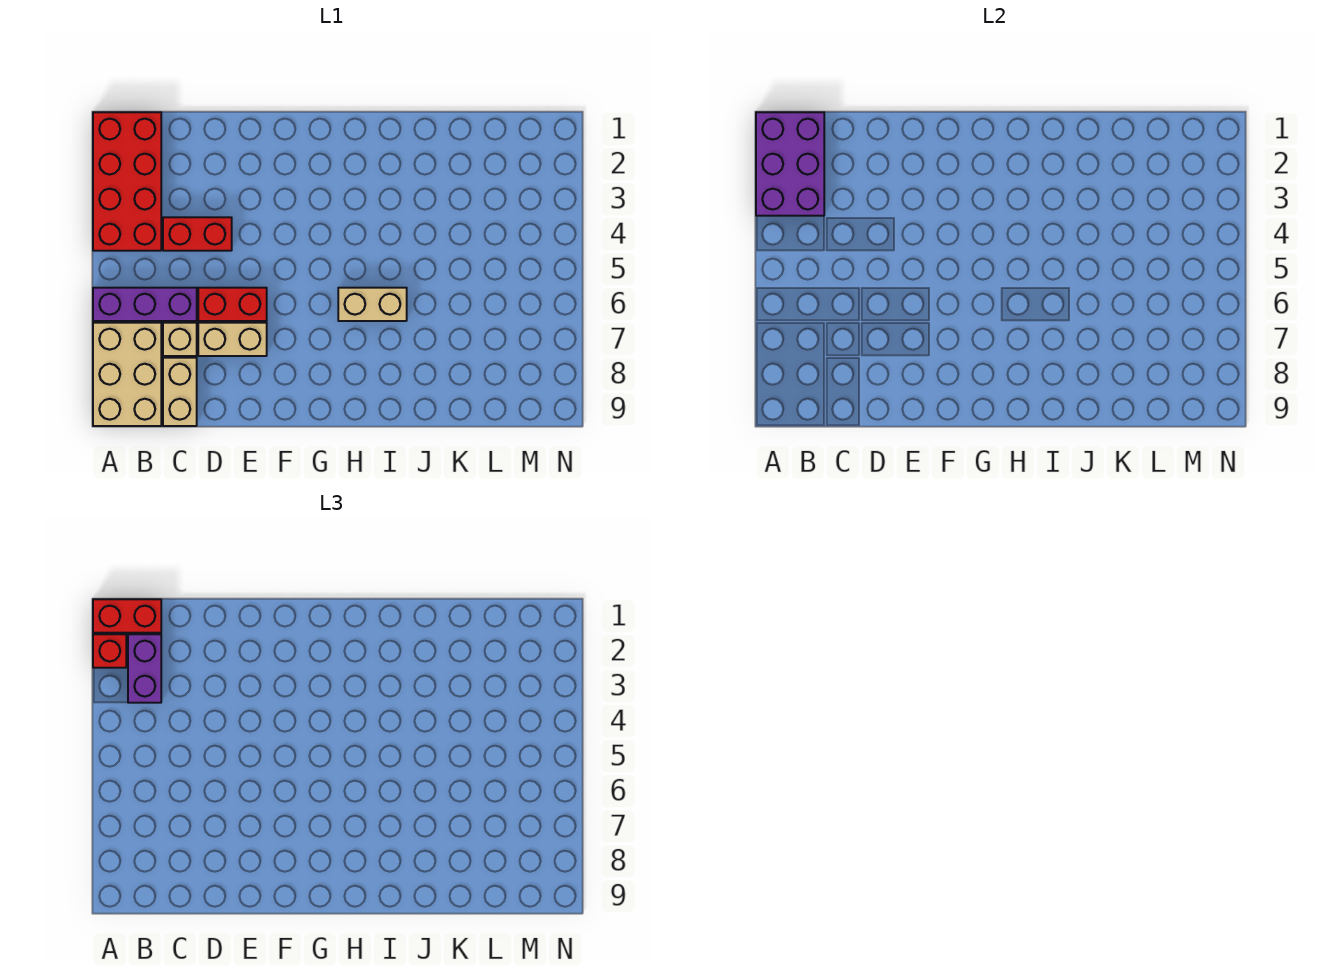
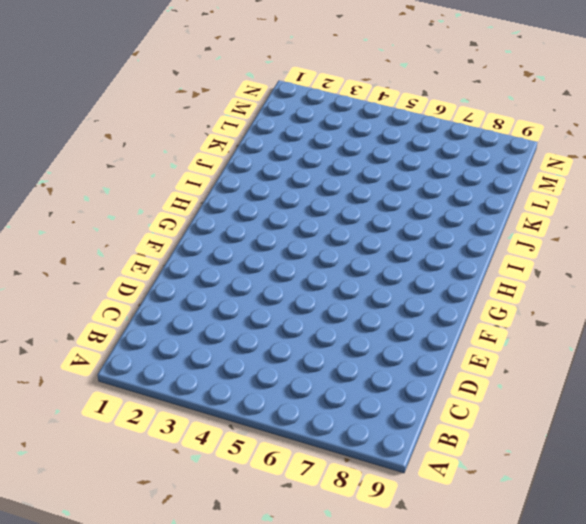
none -> red brick A1:B4 level 1
none -> purple brick A6:C6 level 1
none -> tan brick A7:B9 level 1

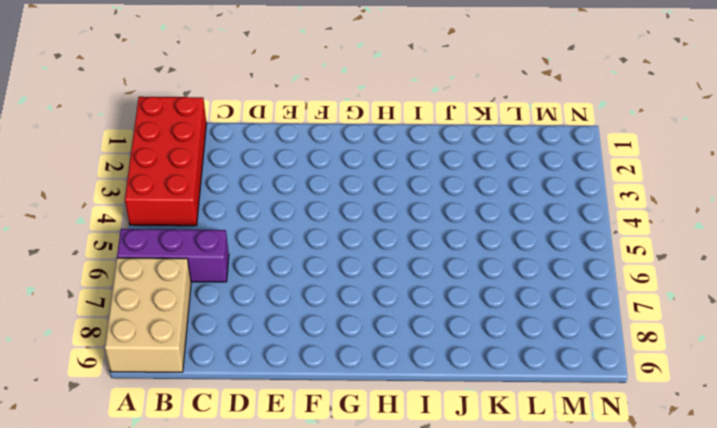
none -> red brick C4:D4 level 1
none -> tan brick C7 level 1
none -> tan brick C8:C9 level 1

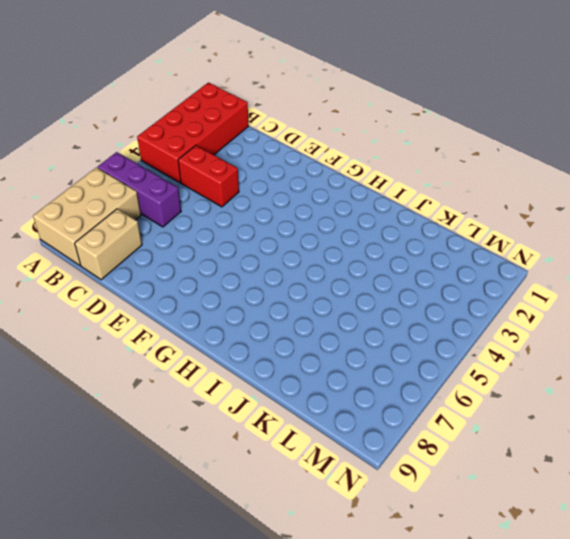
none -> tan brick C7 level 1
none -> red brick D6:E6 level 1
none -> tan brick D7:E7 level 1

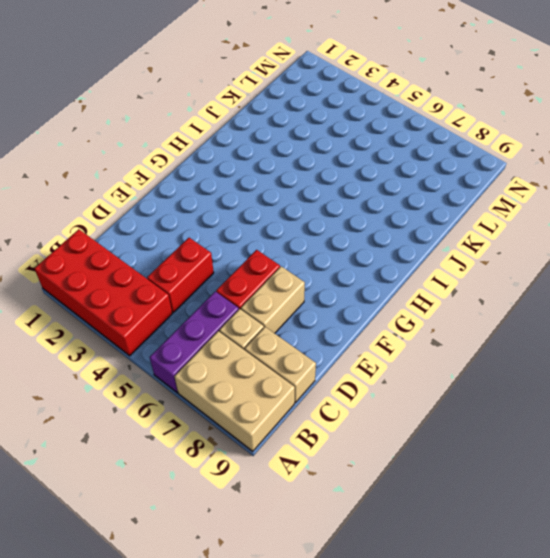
none -> tan brick H6:I6 level 1
none -> purple brick A1:B3 level 2
none -> red brick A1:B1 level 3

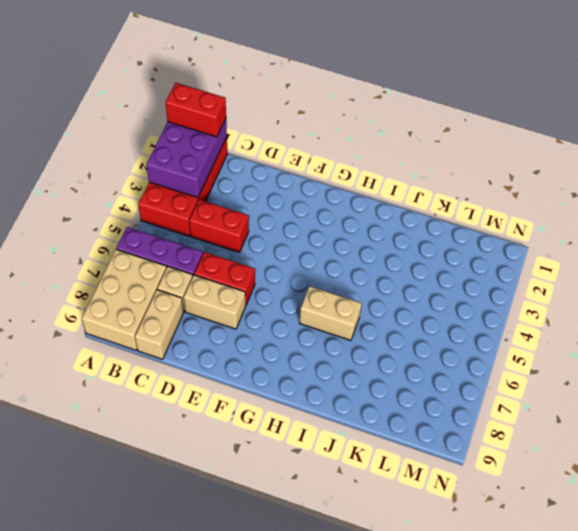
none -> red brick A2 level 3
none -> purple brick B2:B3 level 3

